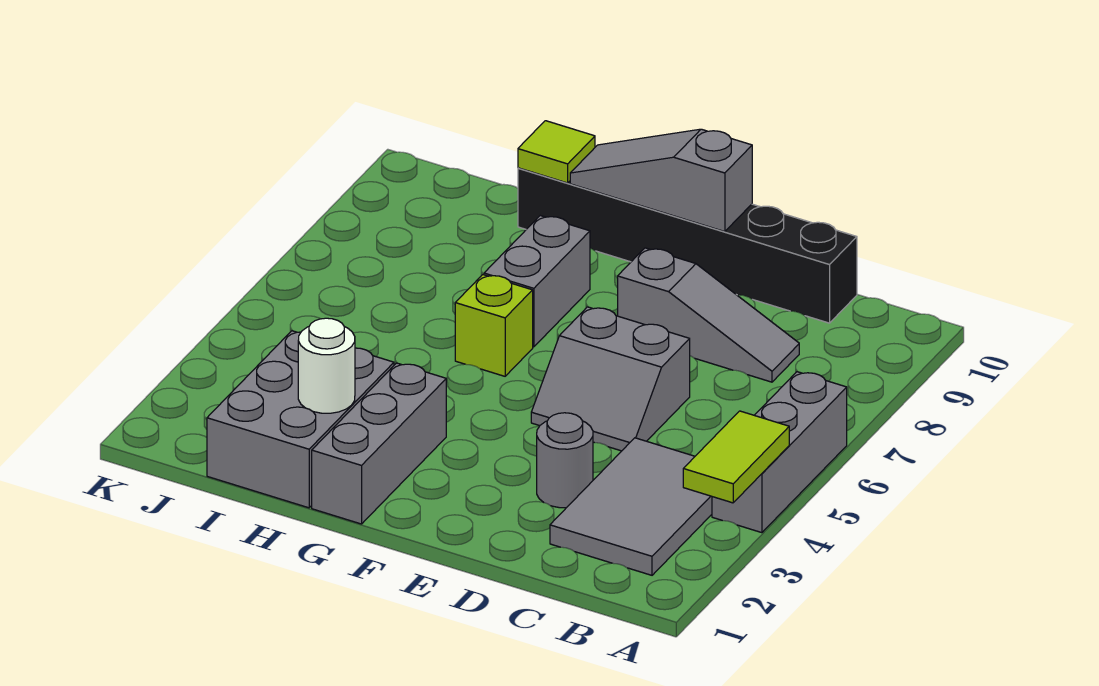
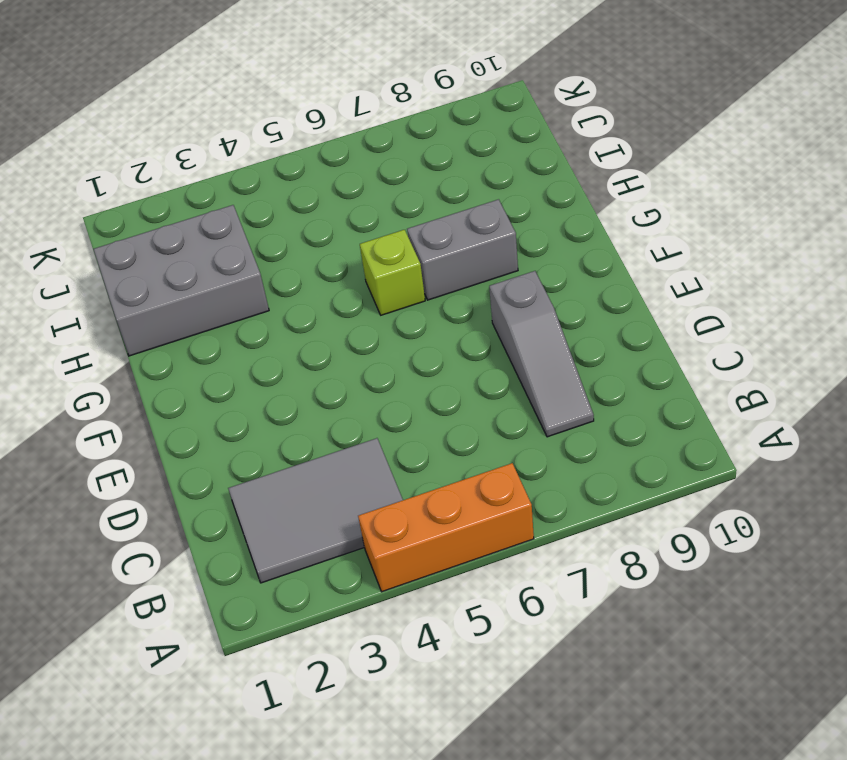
orange brick A4:A6 level 1 -> grey brick A4:A6 level 1
none -> black brick C10:H10 level 1
none -> grey round brick D3 level 1
none -> grey slope D5:E6 level 1 top 6

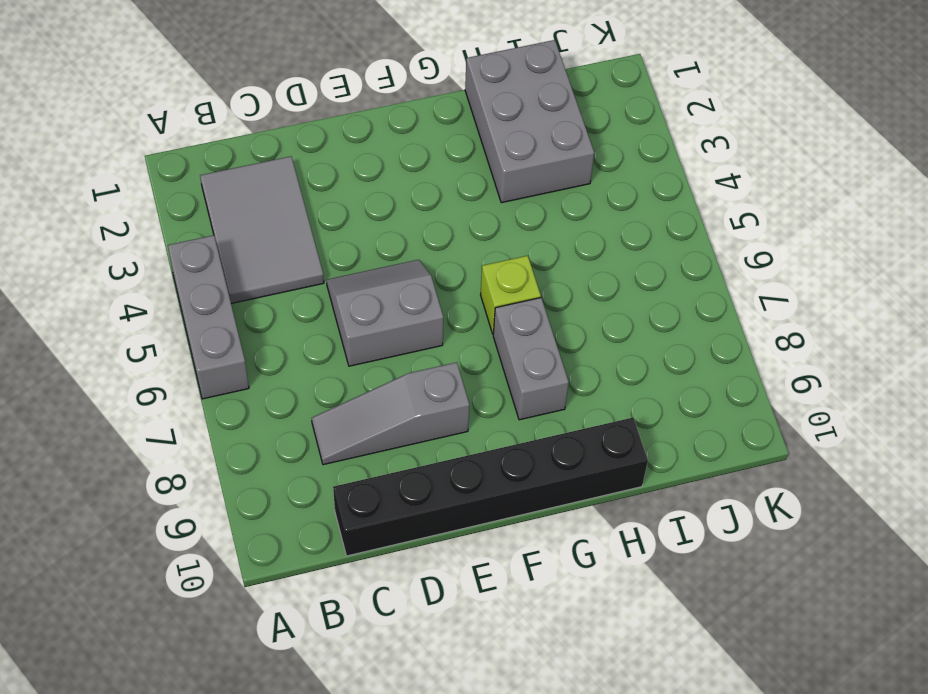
none -> grey round brick D3 level 1
none -> grey brick G1:G3 level 1
none -> lime tile A3:A4 level 2

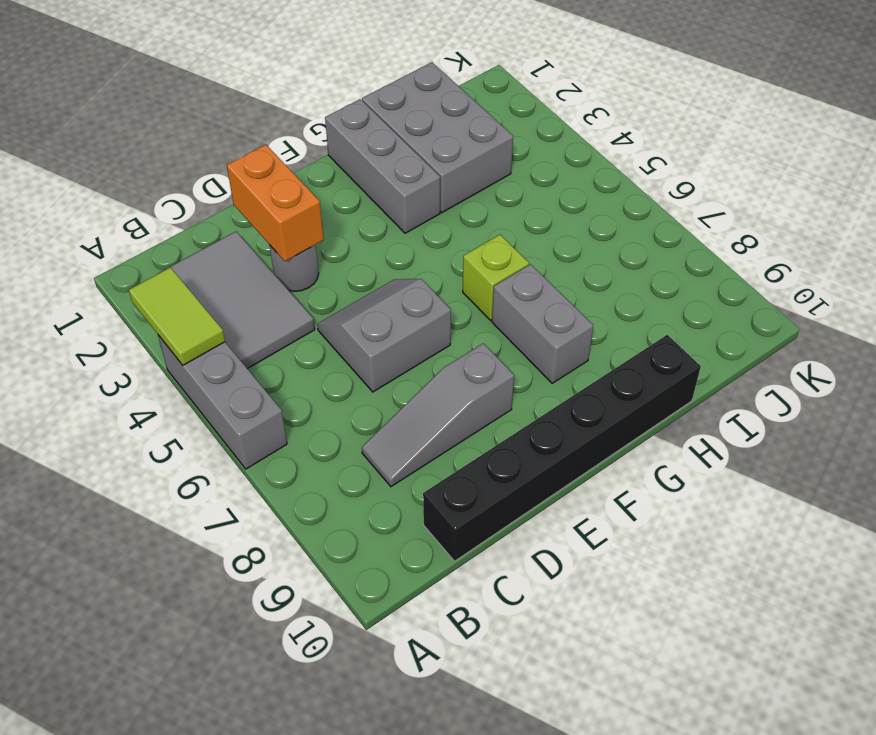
orange brick D2:D3 level 2 -> none
none -> grey slope E10:G10 level 2 top E
none -> white round brick H2 level 2
none -> lime tile H10 level 2

